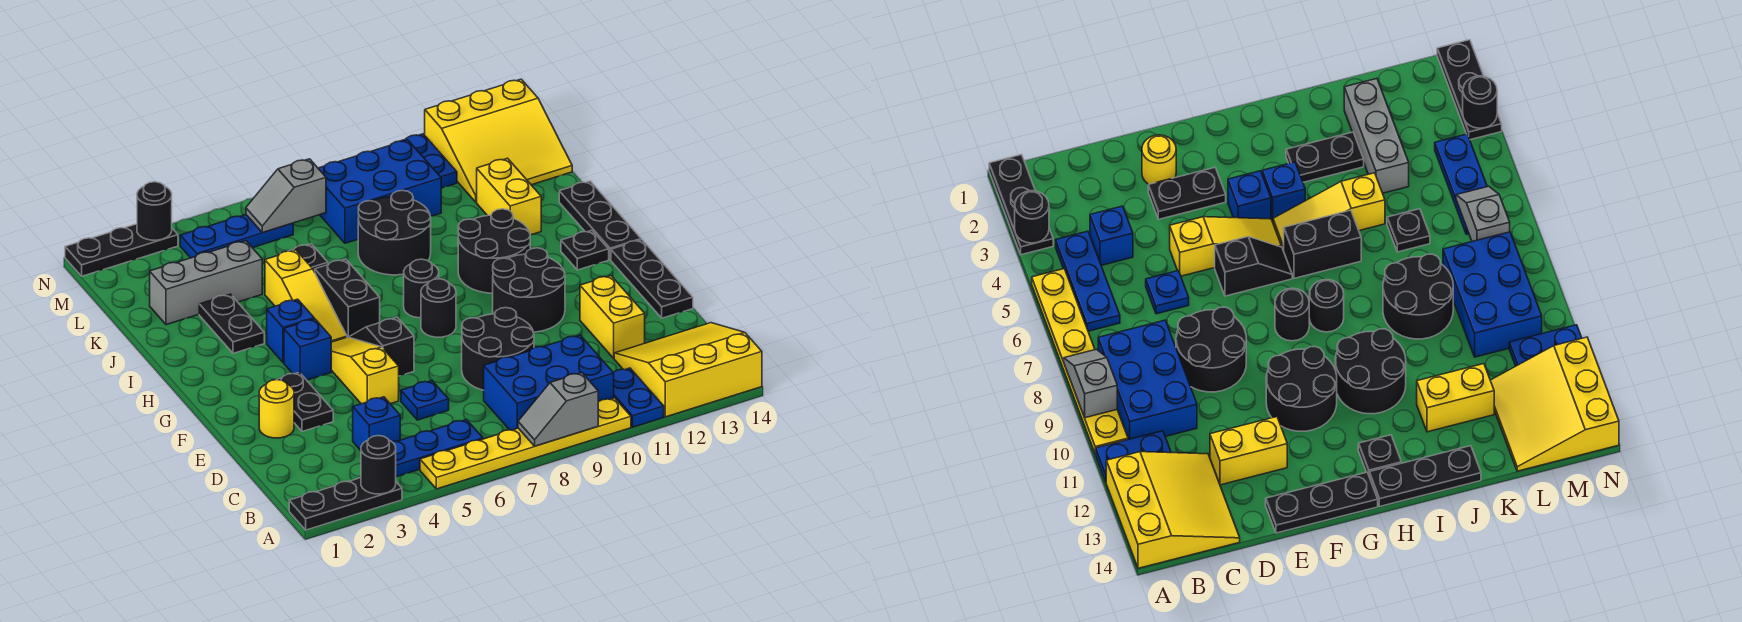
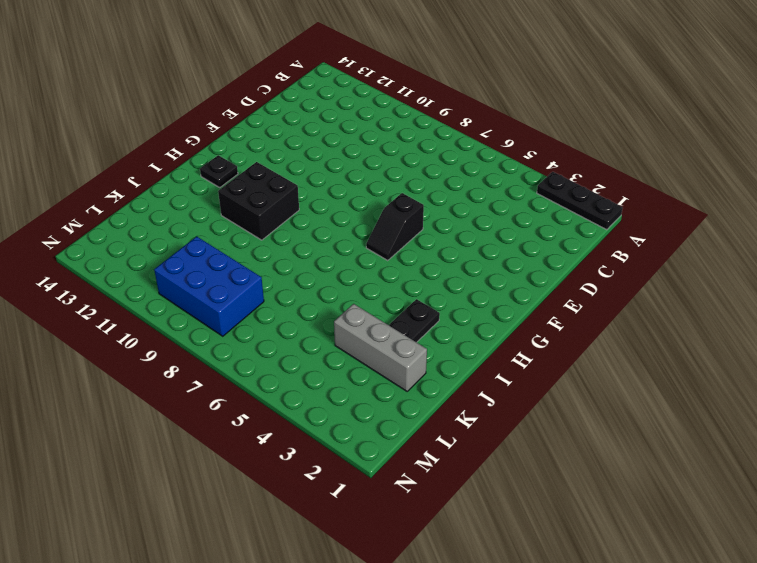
black brick H10:I11 level 1 -> black round brick H10:I11 level 1
none -> yellow plate A5:A10 level 1
none -> blue plate A11:B11 level 1
none -> yellow slope A12:C14 level 1 top A
none -> blue plate B4:B6 level 1

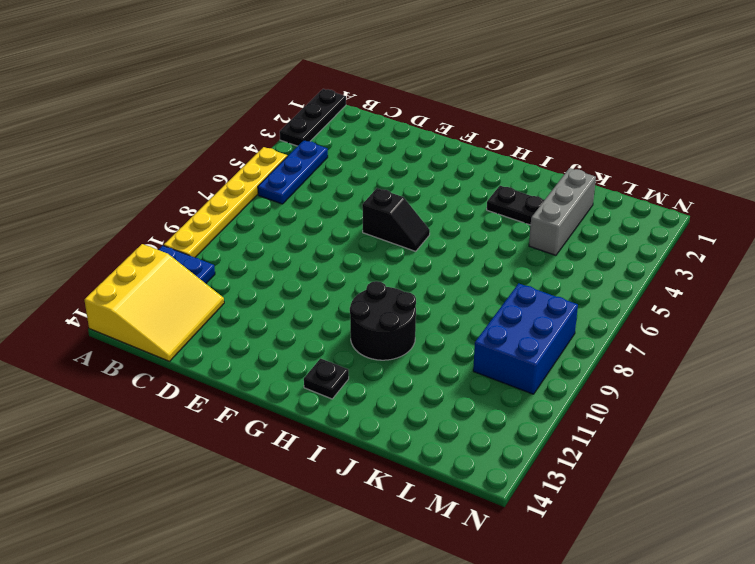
none -> blue brick B8:C10 level 1
none -> blue brick C4 level 1
none -> blue plate D6 level 1
none -> black round brick D8:E9 level 1

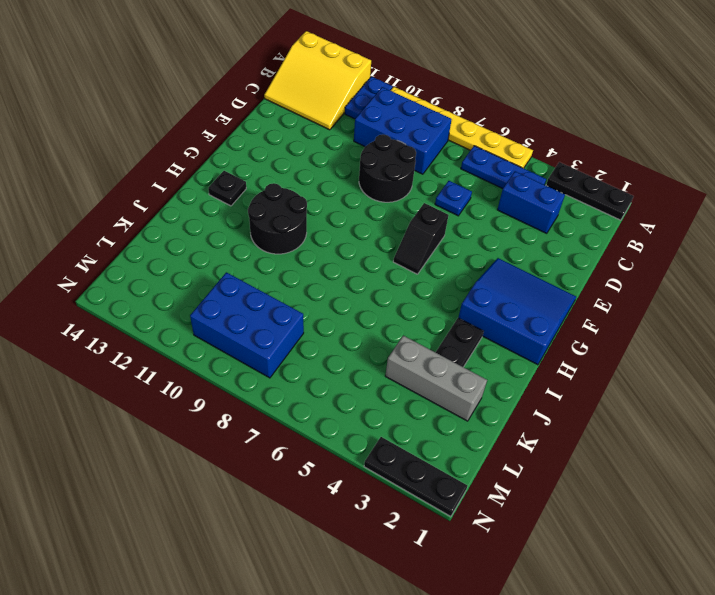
blue brick C3:C4 level 1 -> blue brick C4 level 1
blue slope F1:H3 level 1 top H -> black plate E3:F3 level 1
none -> yellow brick D12:E12 level 1
none -> yellow round brick E2 level 1
none -> yellow slope E5:G5 level 1 top E
none -> black plate E14:G14 level 1

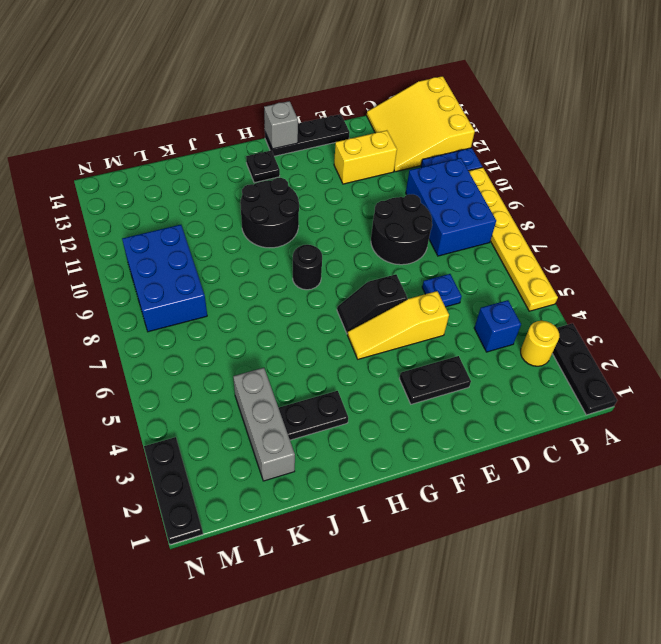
yellow round brick B3 level 1 -> yellow round brick E2 level 1
grey brick G14 level 2 -> none
none -> blue plate B4:B6 level 1
none -> black round brick F10:G11 level 1
none -> blue brick G4 level 1
none -> black round brick G8 level 1

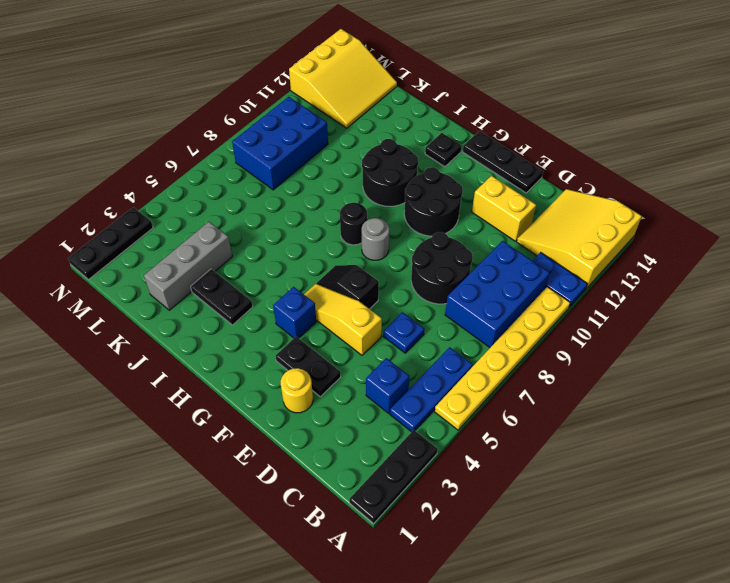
grey round brick G8 level 1 -> black round brick G8 level 1
none -> blue brick H4 level 1
none -> yellow slope H5:J5 level 1 top J
none -> black brick H6:I6 level 1
none -> black plate H14:J14 level 1

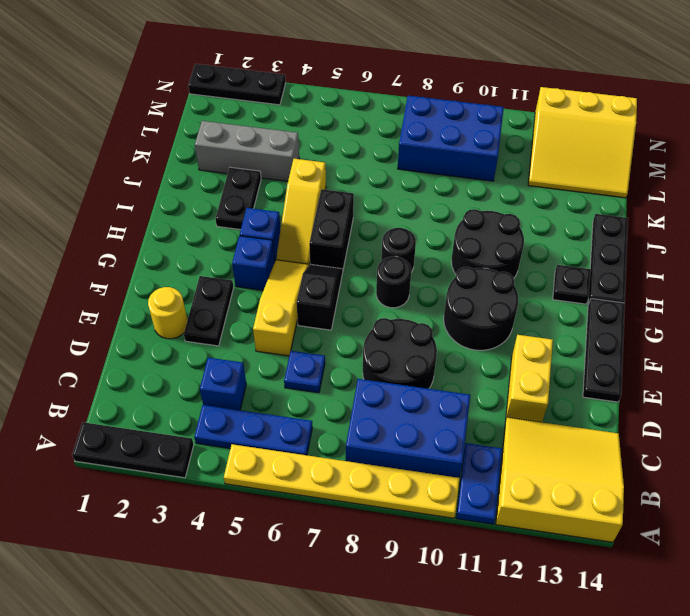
none -> black round brick J8:K9 level 1
none -> yellow brick J12:K12 level 1
none -> black plate K6 level 1
none -> blue plate M4:M6 level 1

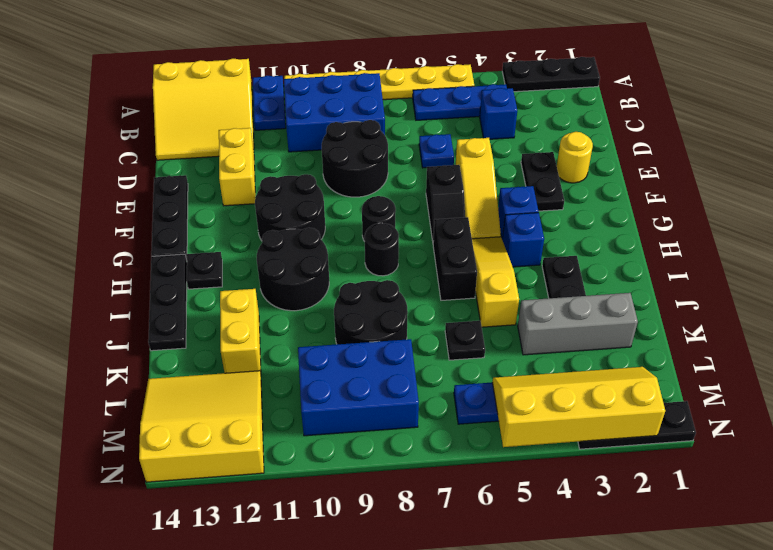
yellow slope M2:N5 level 2 top N -> black round brick N3 level 2
none -> blue plate M11:N11 level 1
none -> black round brick A3 level 2
none -> grey slope A8:A9 level 2 top 9
none -> grey slope M6:M7 level 2 top 7

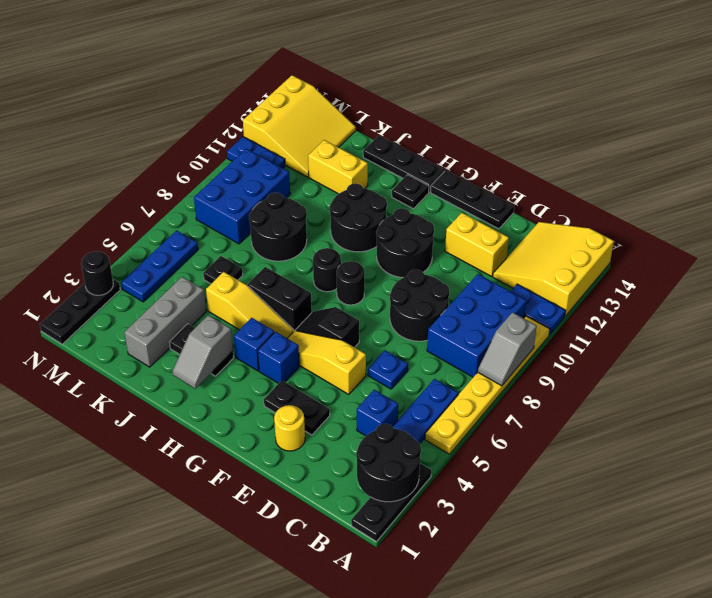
black round brick A2:B3 level 2 -> black round brick A3 level 2
grey slope I2:I3 level 2 top 3 -> grey slope M6:M7 level 2 top 7

